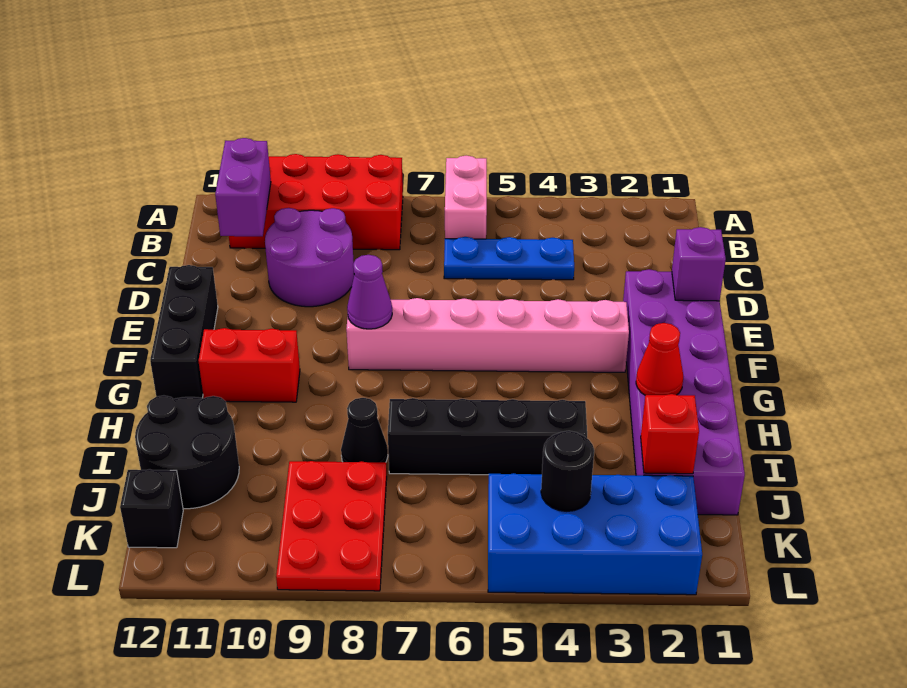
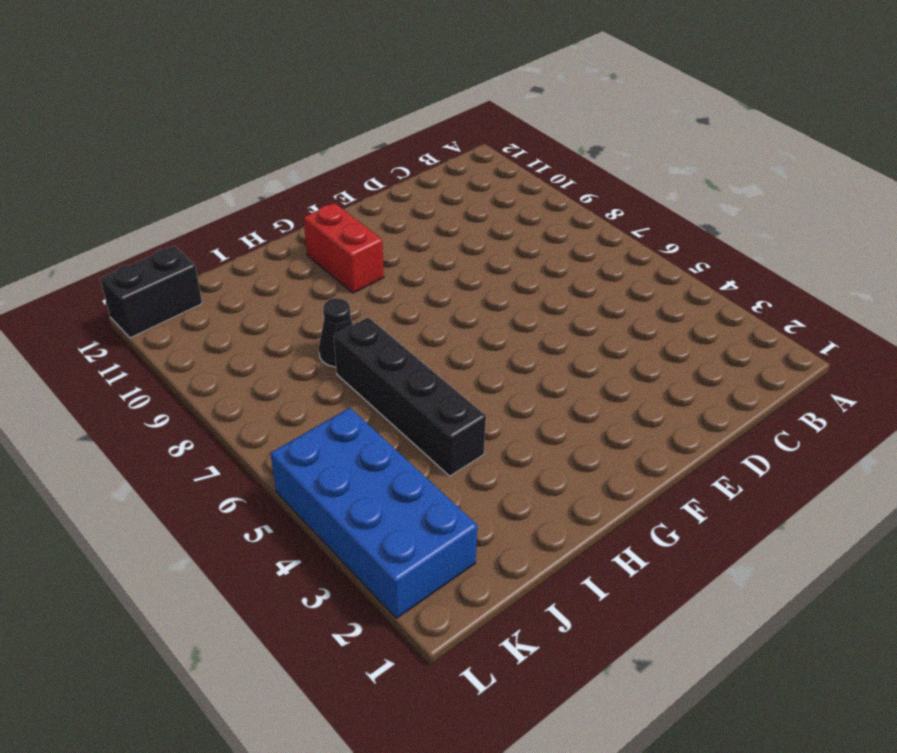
black brick K12:L12 level 1 -> black brick K12 level 1
none -> pink brick A6:B6 level 1
none -> red brick A8:B11 level 1
none -> blue plate C4:C6 level 1

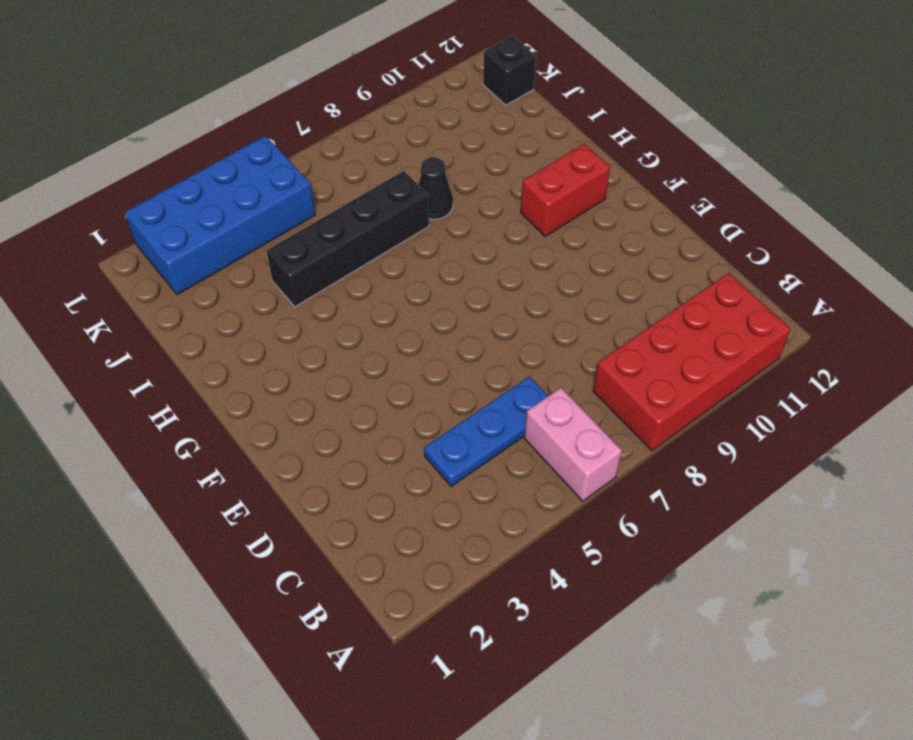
none -> purple round brick C9:D10 level 1
none -> purple brick E1:J2 level 1
none -> black brick E12:G12 level 1

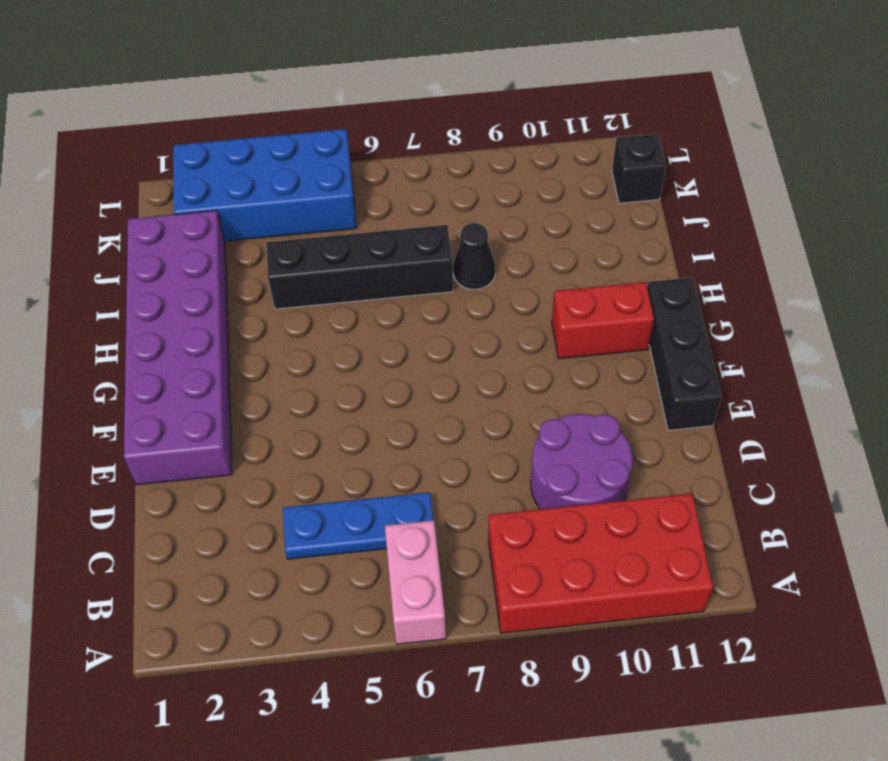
none -> pink brick F3:F8 level 1
none -> black round brick I11:J12 level 1
none -> red plate J8:L9 level 1

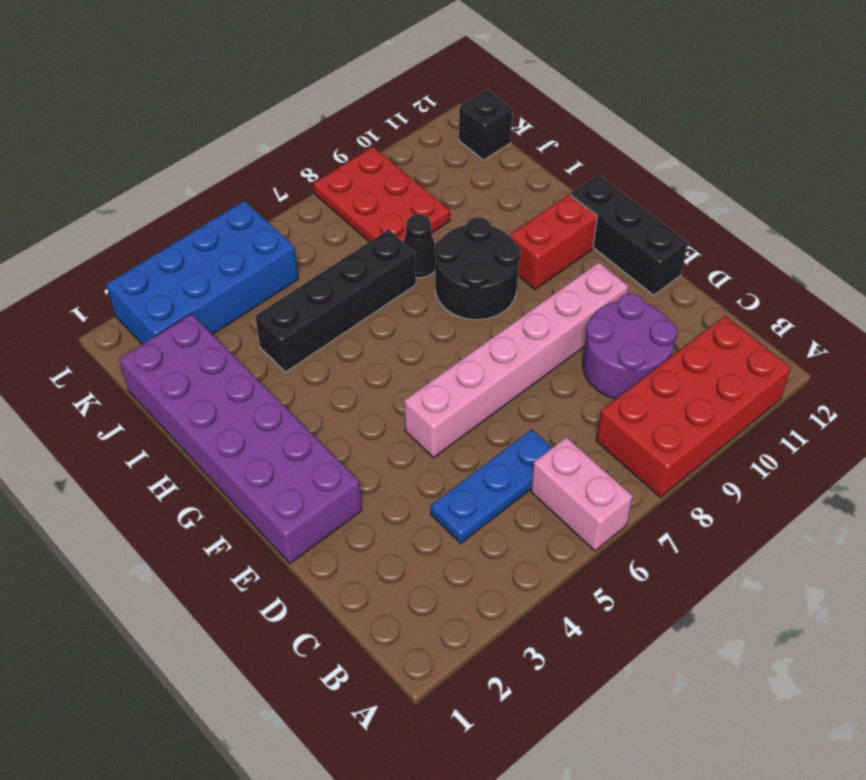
pink brick E5:E10 level 1 -> pink brick F3:F8 level 1
black round brick G8:H9 level 1 -> black round brick I11:J12 level 1
none -> purple brick B11:C11 level 2
none -> purple brick E1 level 2
none -> purple cone F8 level 2

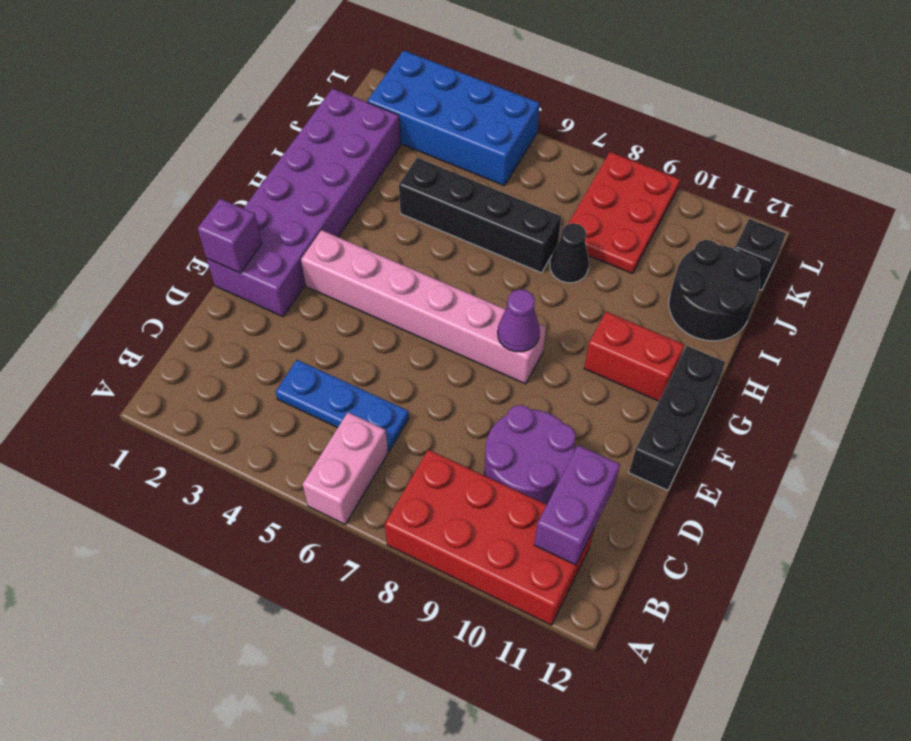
none -> red cone H2 level 2
none -> red brick J2 level 2
none -> black round brick K4 level 2

